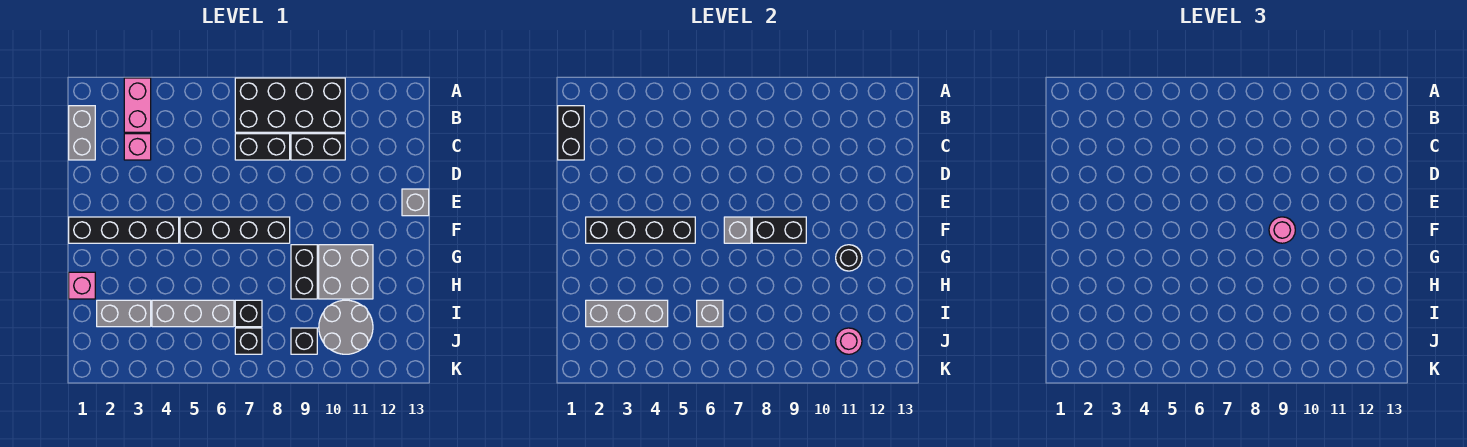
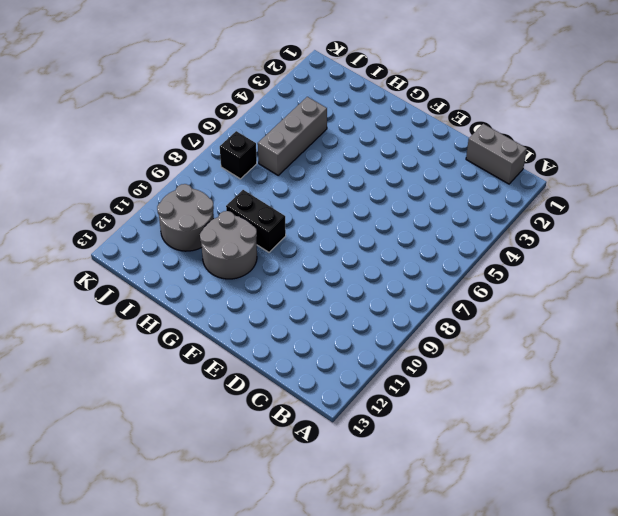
grey round brick G10:H11 level 1 -> grey brick G10:H11 level 1
none -> pink brick A3:B3 level 1
none -> black brick A7:B10 level 1
none -> pink brick C3 level 1

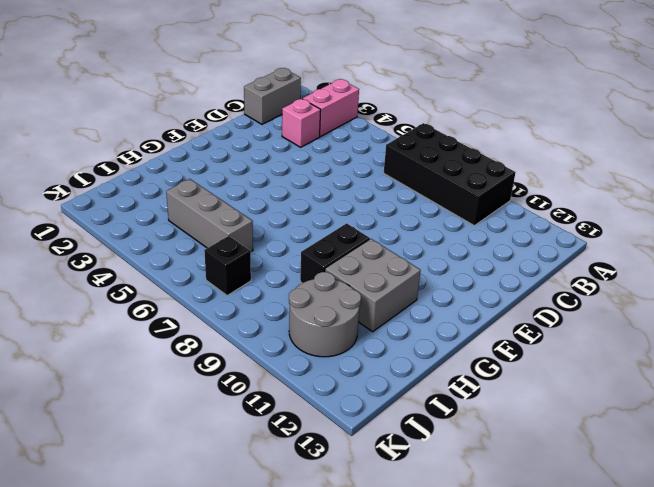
none -> black brick C7:C8 level 1
none -> black brick C9:C10 level 1
none -> grey brick E13 level 1

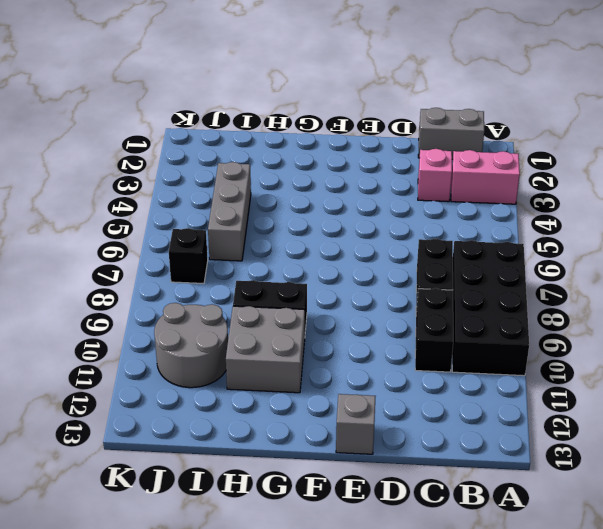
none -> black brick F1:F4 level 1
none -> black brick F5:F8 level 1
none -> pink brick H1 level 1

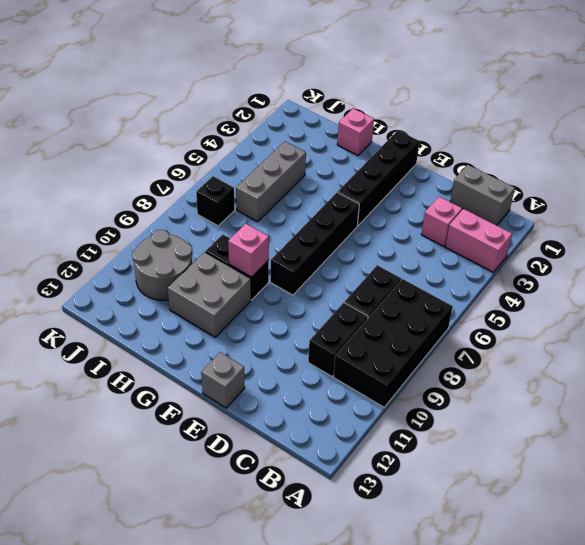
pink brick G9 level 2 -> none
none -> grey brick I2:I3 level 1
none -> black brick I7 level 1
none -> black brick J9 level 1

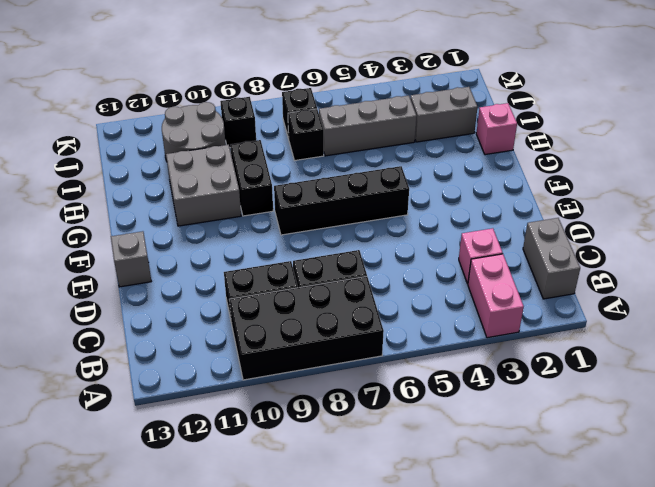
none -> black brick F1:F4 level 1
none -> black brick B1:C1 level 2
none -> black brick F2:F5 level 2

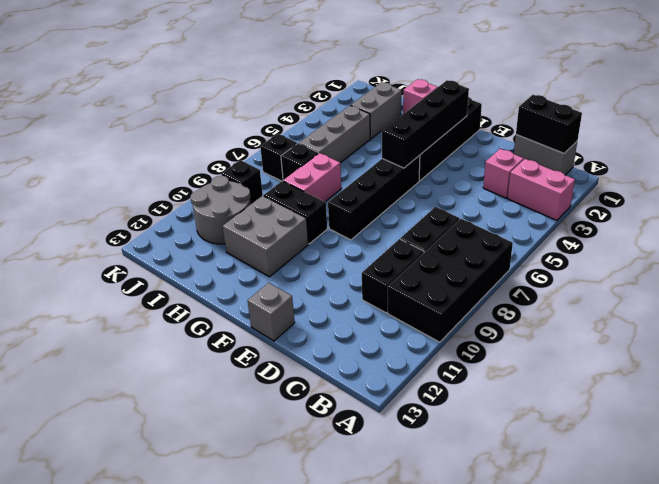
pink brick H7:H8 level 1 -> none
none -> grey brick F7 level 2
none -> black brick F8:F9 level 2
none -> black round brick G11 level 2

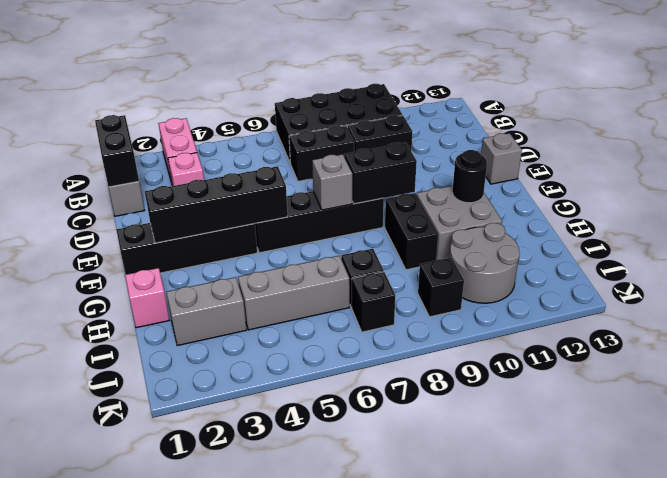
none -> grey brick I2:I4 level 2
none -> grey brick I6 level 2
none -> pink round brick J11 level 2

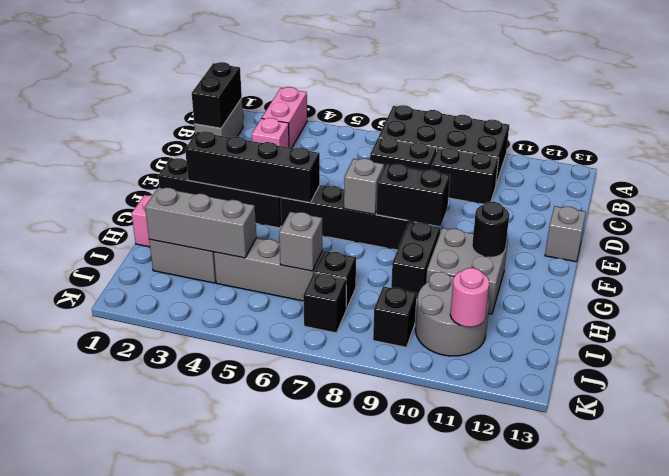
none -> pink round brick F9 level 3

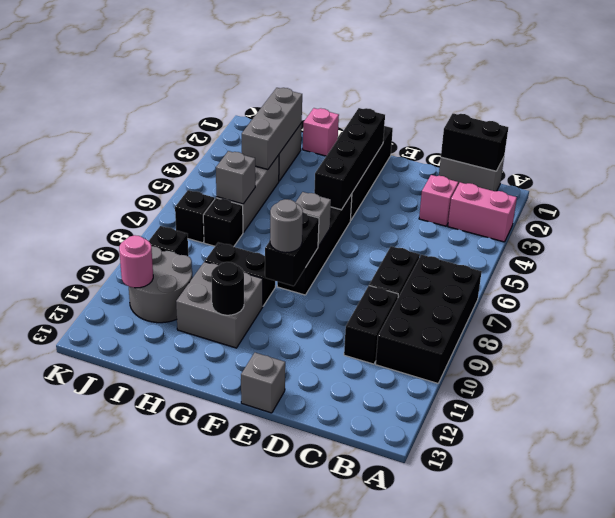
grey round brick F9 level 3 -> pink round brick F9 level 3

